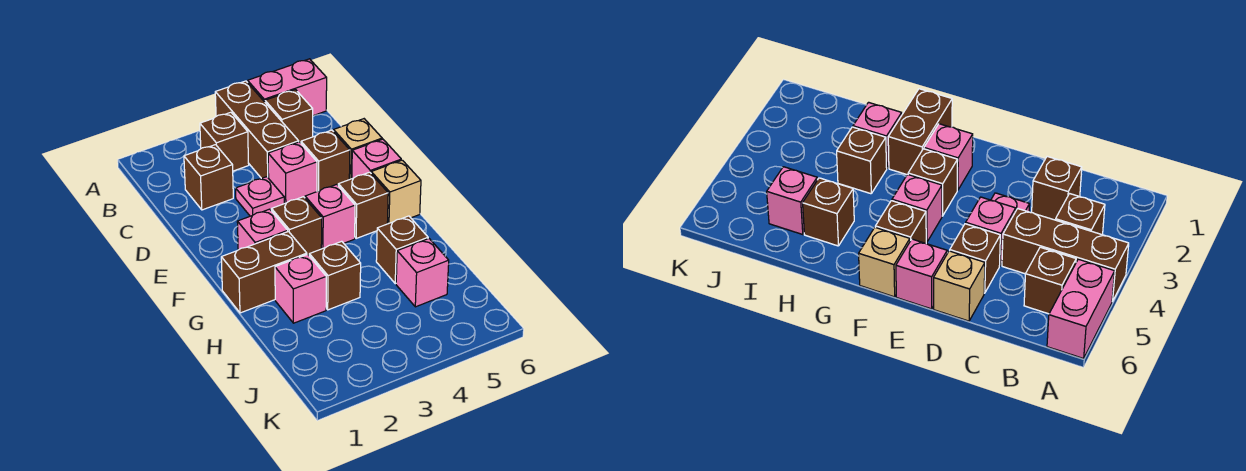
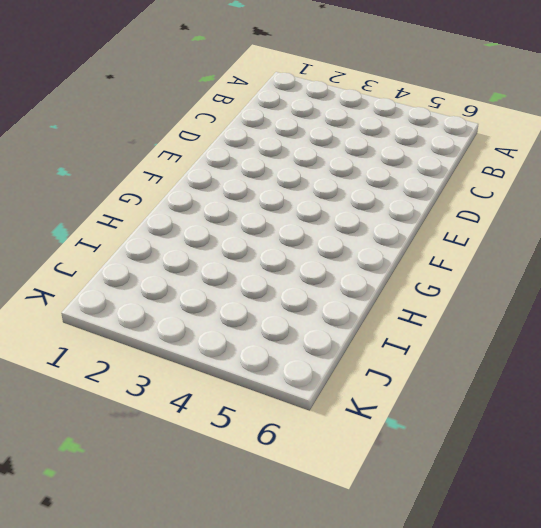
none -> brown brick A4:C4 level 1
none -> pink brick A5:A6 level 1
none -> brown brick B3 level 1

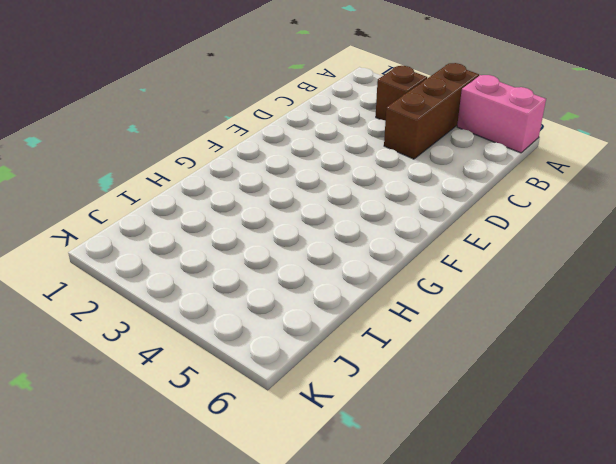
none -> brown brick B5 level 1
none -> brown brick C2 level 1
none -> pink plate D3 level 1

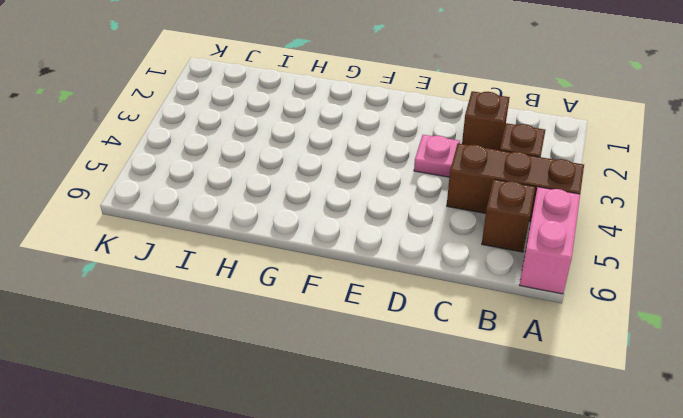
none -> pink brick D4 level 1
none -> brown brick D5 level 1
none -> tan brick D6 level 1

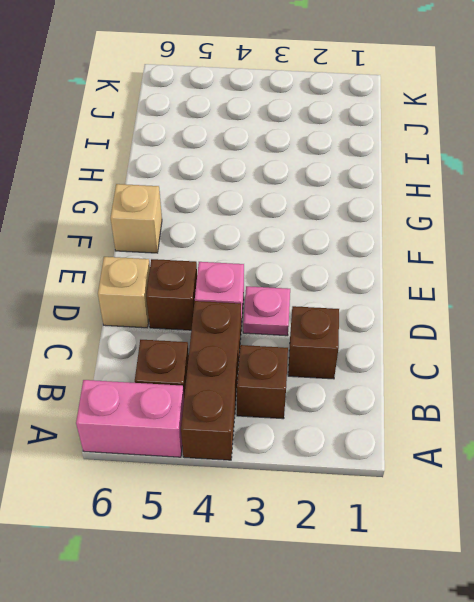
none -> pink brick E6 level 1
none -> pink brick F2 level 1
none -> brown brick F3 level 1

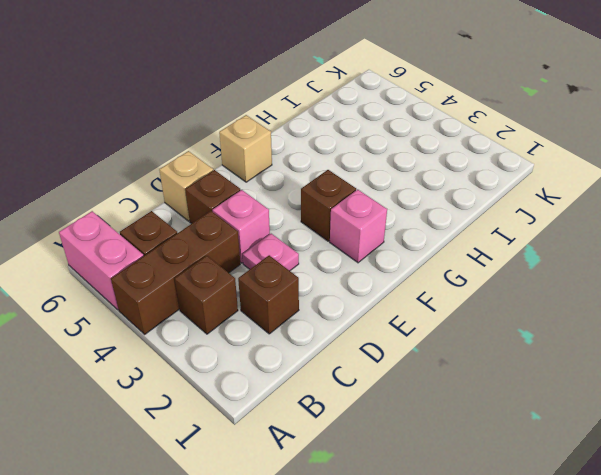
none -> pink brick E6 level 1
none -> pink brick F4 level 1
none -> brown brick F5 level 1

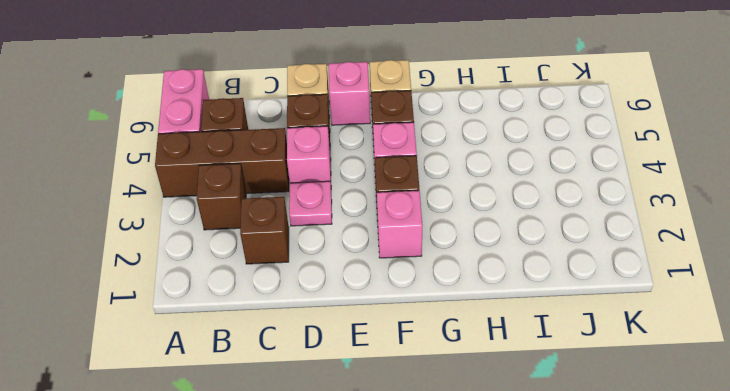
none -> brown brick G1:G2 level 1
none -> pink brick H2 level 1
none -> brown brick H3 level 1

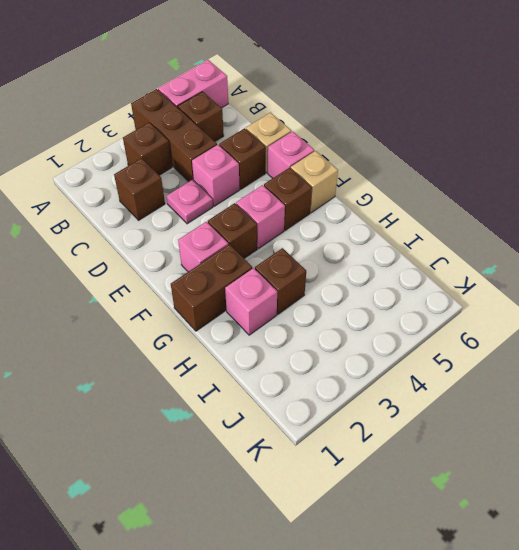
none -> brown brick H5 level 1
none -> pink brick I5 level 1

